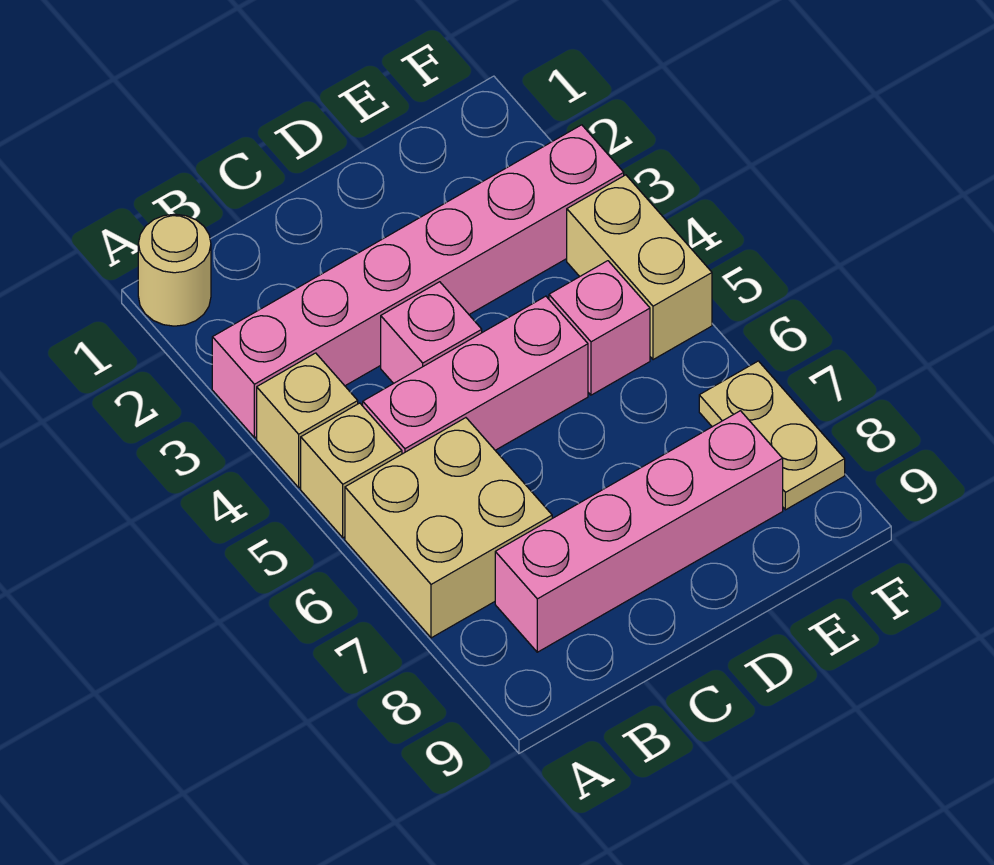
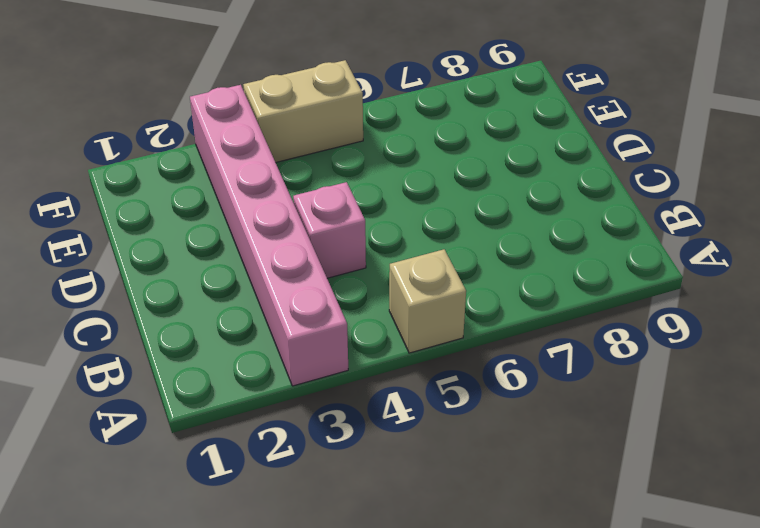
none -> tan round brick A1 level 1
none -> tan brick A4 level 1

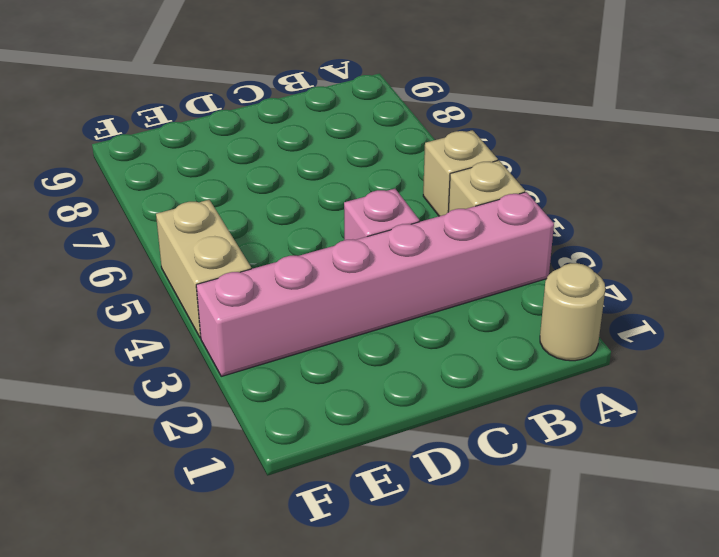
none -> tan brick A6:B7 level 1
none -> pink brick B5:D5 level 1

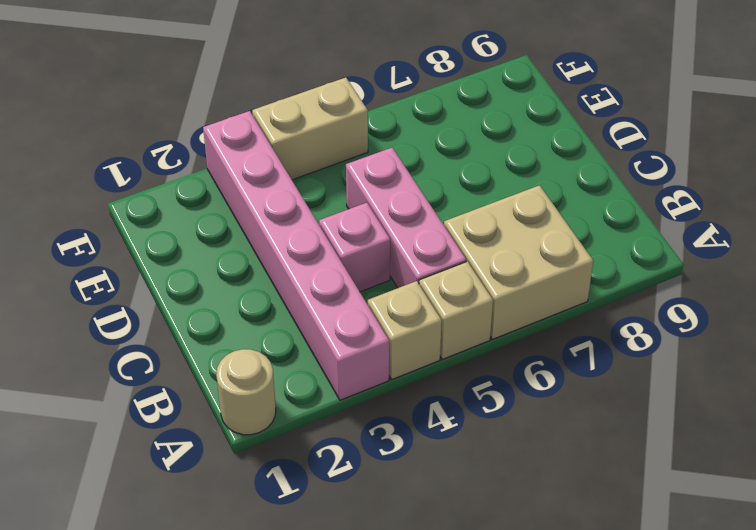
none -> pink brick B8:E8 level 1
none -> pink brick E5 level 1

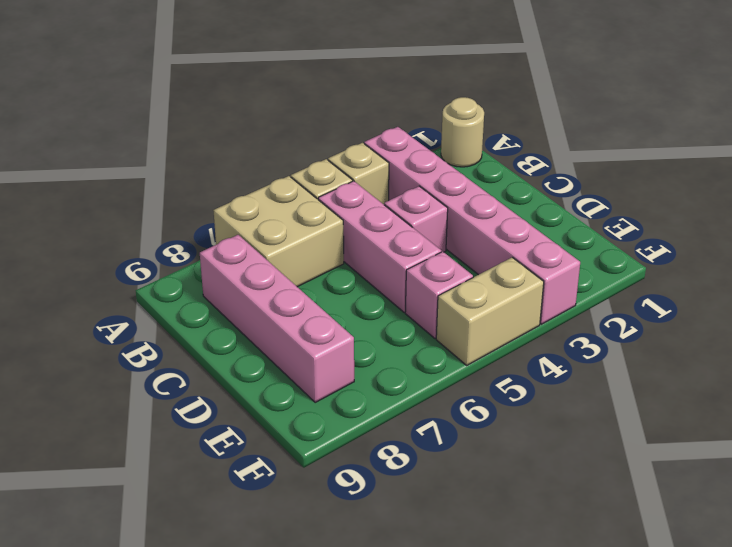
none -> tan plate F7:F8 level 1

